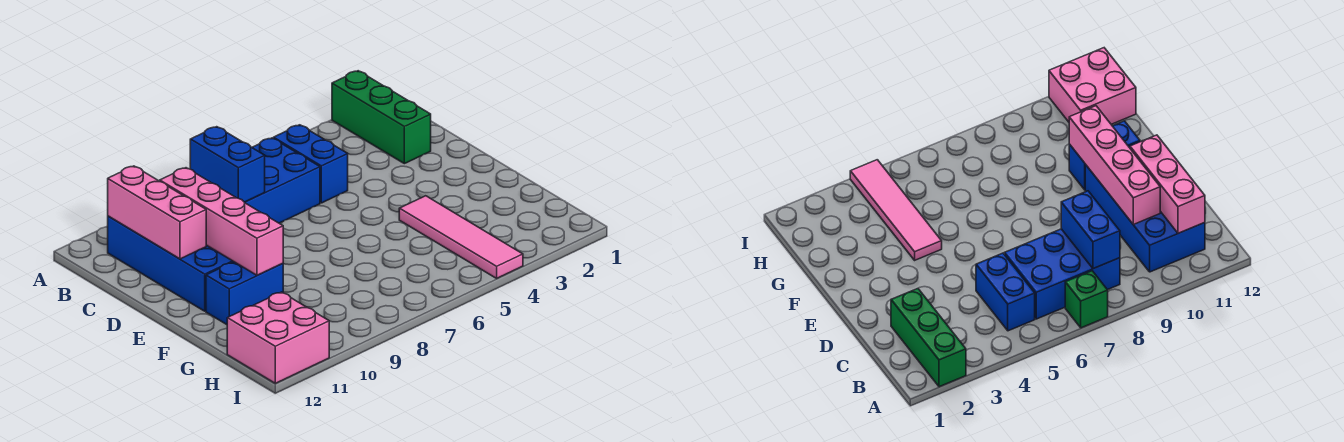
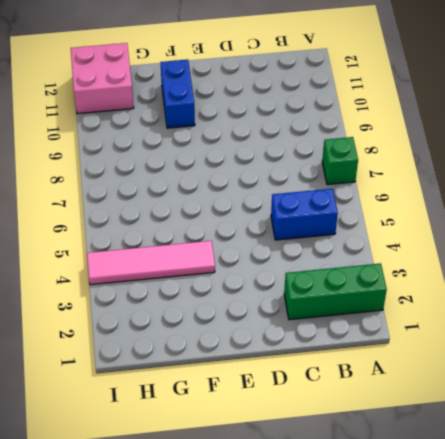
none -> blue brick B6:C8 level 1
none -> blue brick B10:E11 level 1

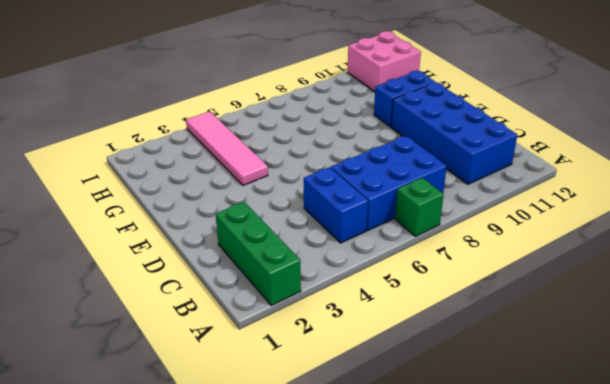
none -> blue brick B8:C8 level 2
none -> pink brick B11:D11 level 2

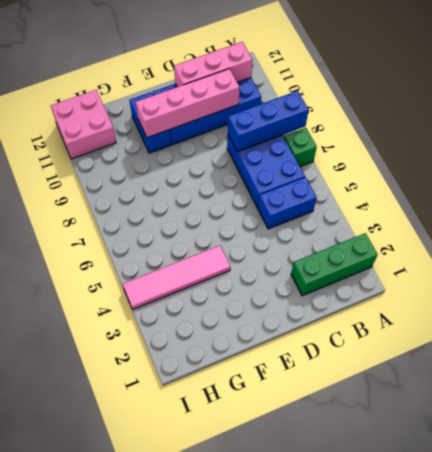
blue brick A8:C8 level 2 -> blue brick B8:C8 level 2

